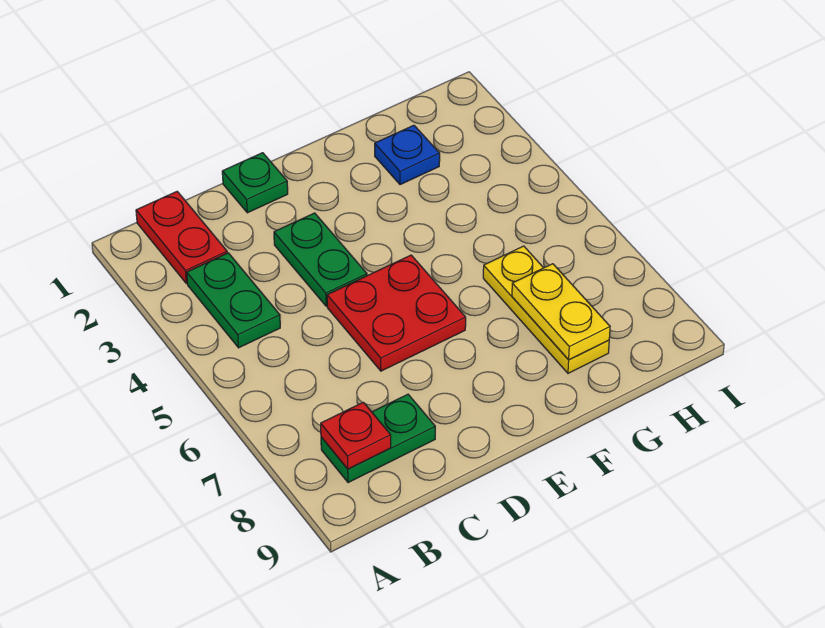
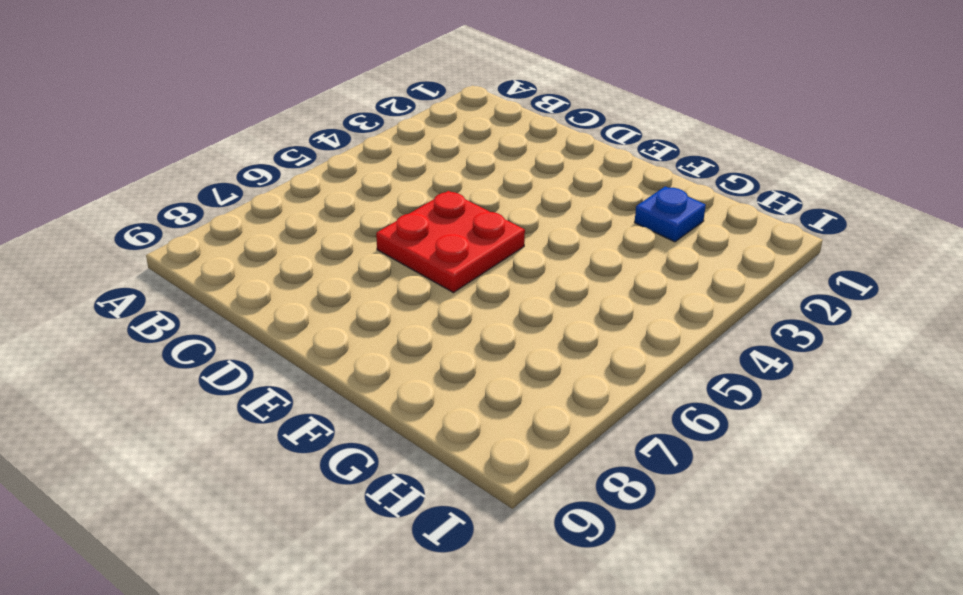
none -> red plate B1:B2 level 1
none -> green plate B3:B4 level 1

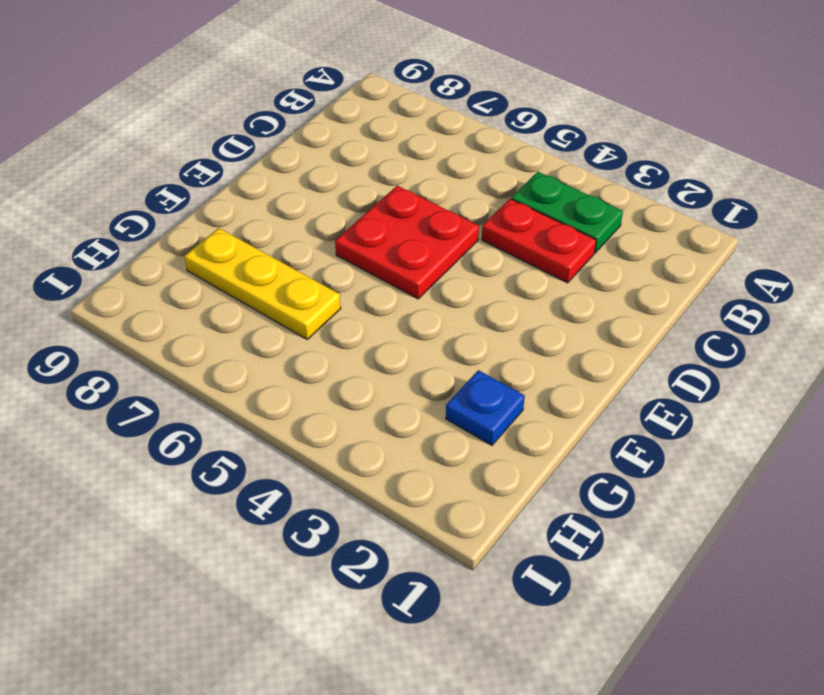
red plate C3:C4 level 1 -> red plate B1:B2 level 1
none -> green plate B8:C8 level 1
none -> green plate D1 level 1

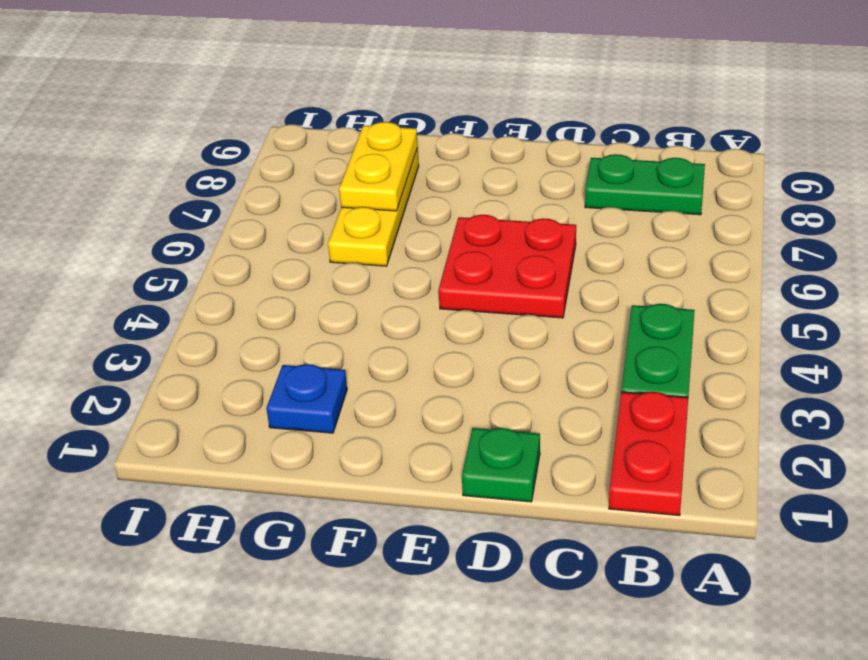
none -> green plate D3:D4 level 1
none -> red plate B8 level 2

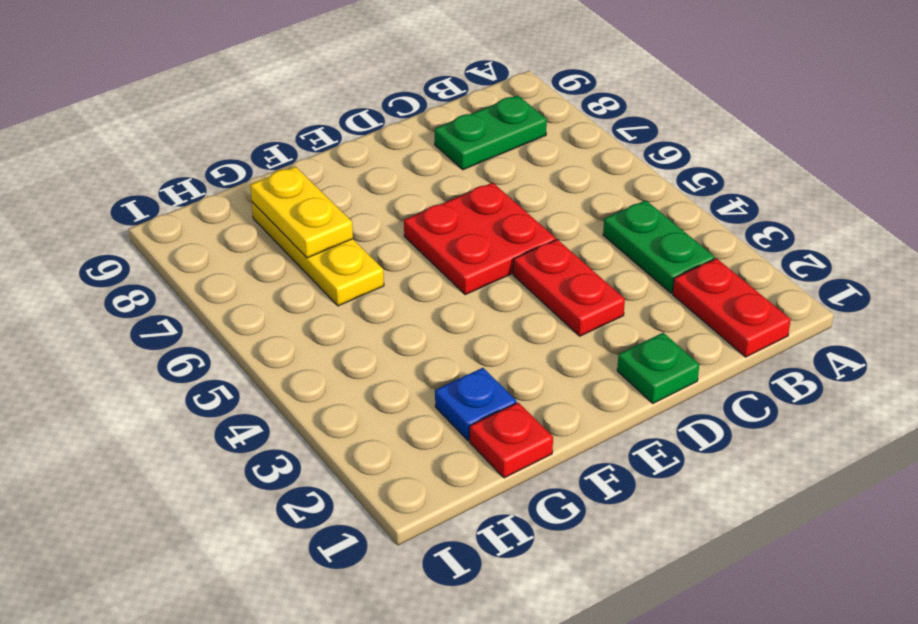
red plate D3:D4 level 1 -> green plate D3:D4 level 1
red plate G1 level 1 -> red plate B8 level 2

